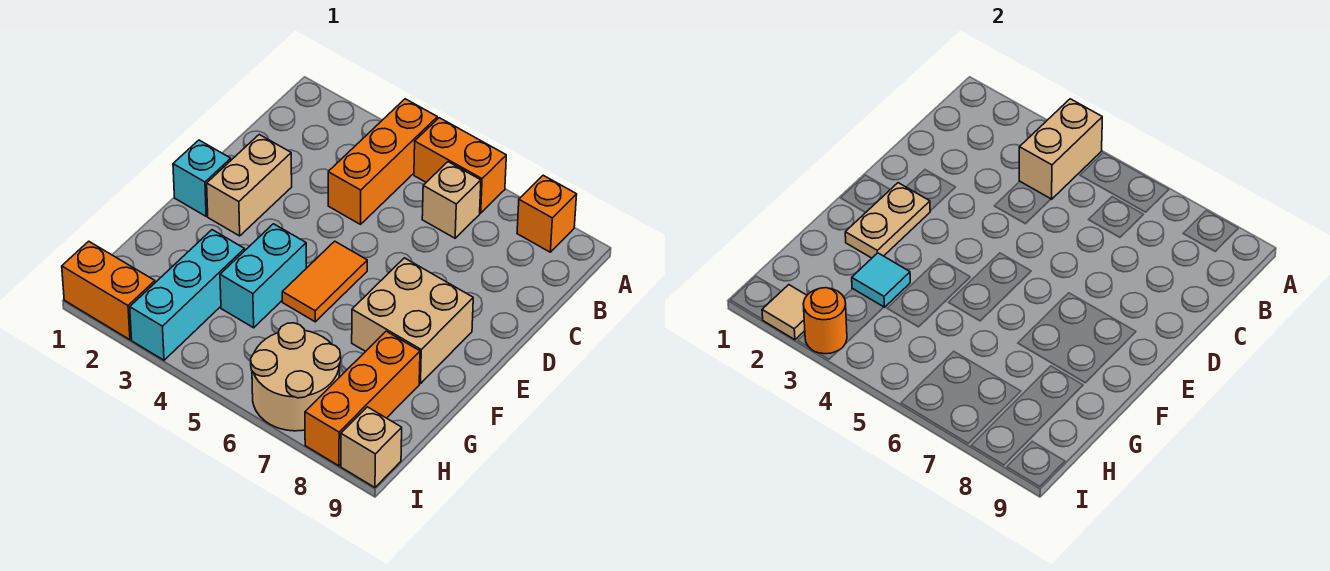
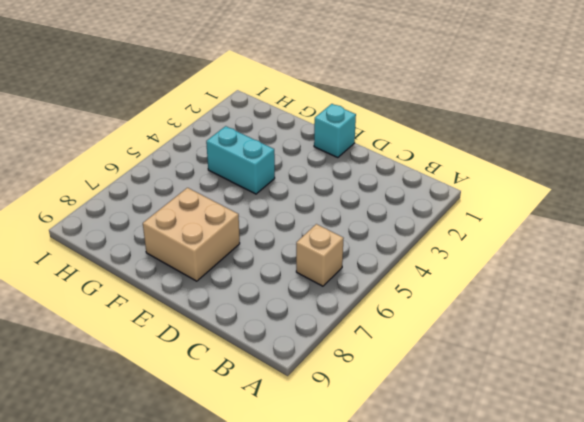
none -> orange brick A4:C4 level 1
none -> orange brick A5:A6 level 1
none -> orange brick A8 level 1

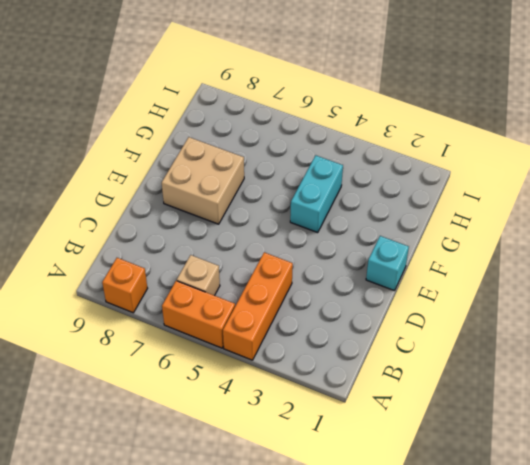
none -> tan brick D2:E2 level 1
none -> orange tile E5:F5 level 1
none -> cyan brick G3:I3 level 1

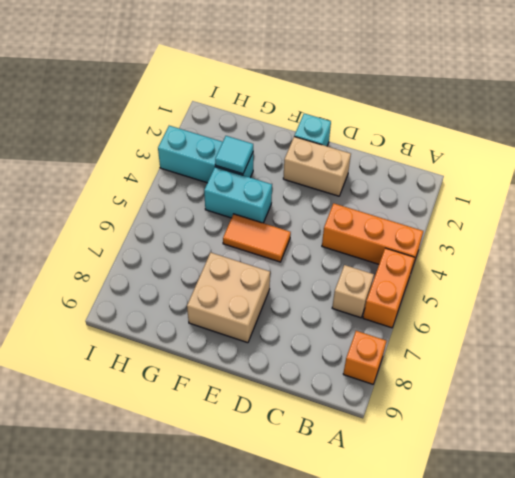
none -> orange brick G8:I8 level 1
none -> tan round brick H6:I7 level 1
none -> orange brick I1:I2 level 1

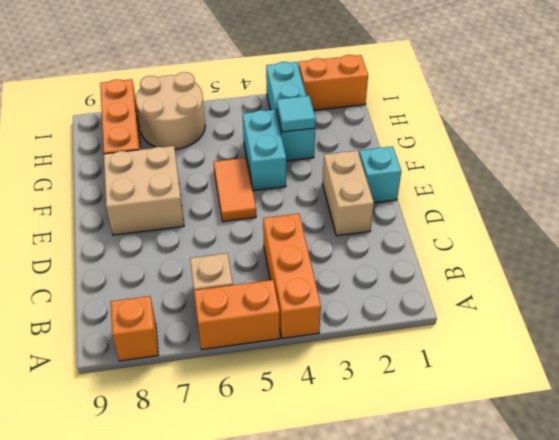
none -> tan brick I9 level 1
none -> tan brick A4:B4 level 2
none -> tan plate E2:F2 level 2

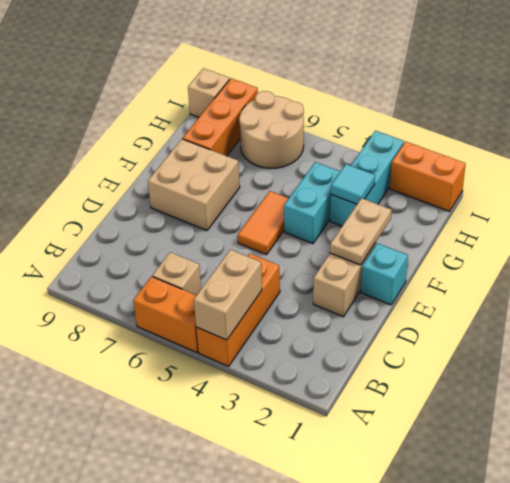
none -> orange brick A8 level 1
none -> tan tile I2 level 2
none -> orange round brick I3 level 2

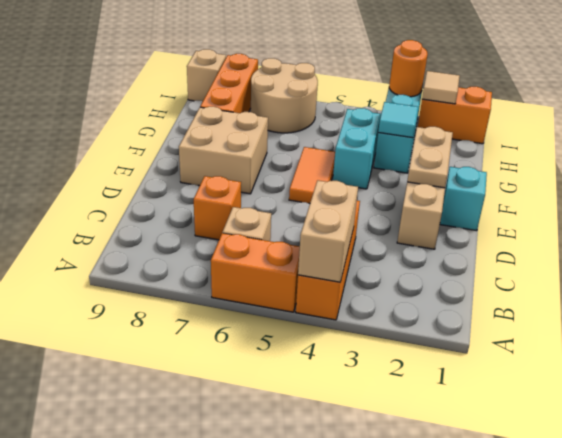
orange brick C7 level 1 -> orange brick A8 level 1

